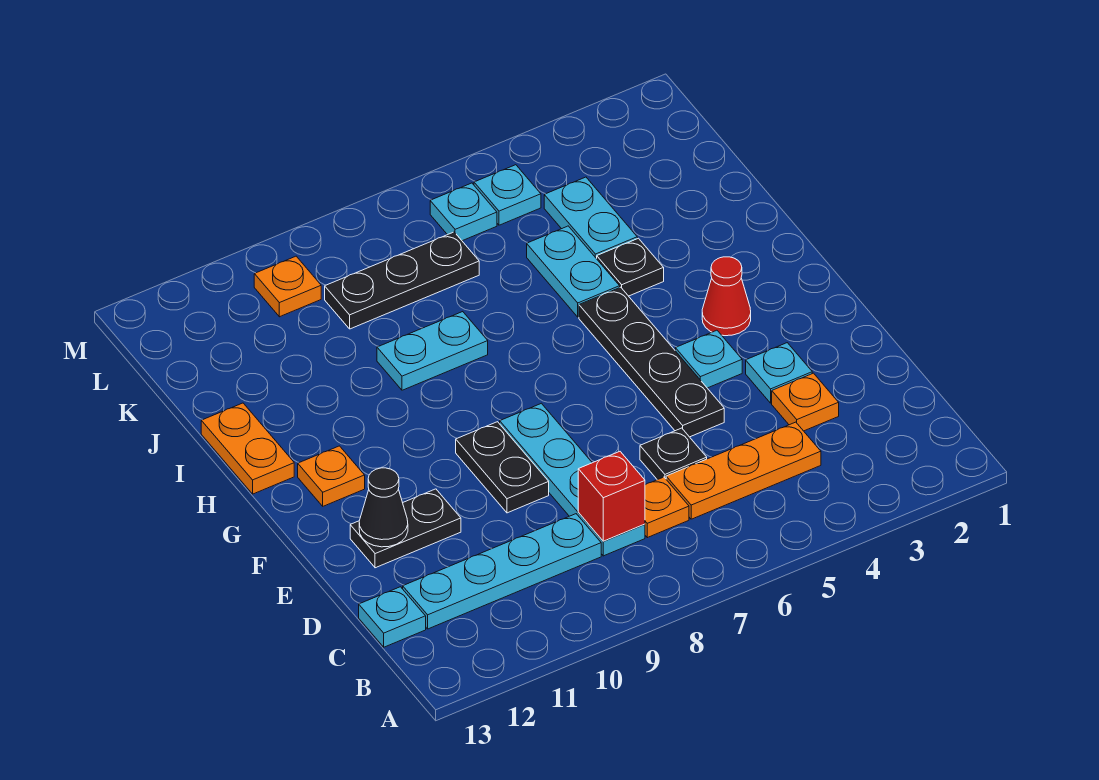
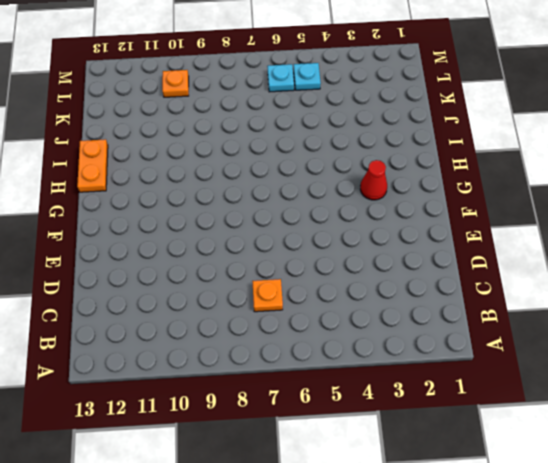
none -> orange plate C4:C6 level 1
none -> cyan plate C8:F8 level 1
none -> cyan plate C9:C12 level 1

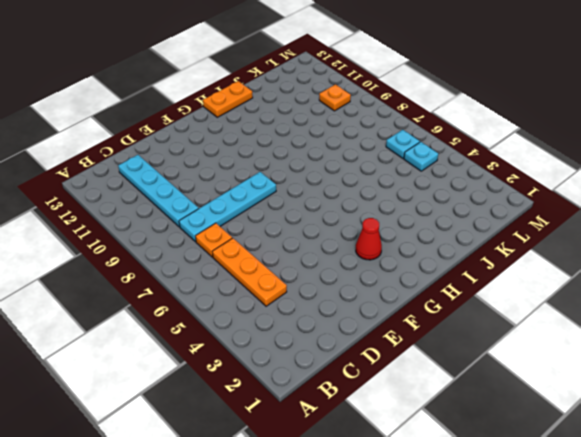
none -> cyan plate C13 level 1
none -> orange plate D3 level 1
none -> black plate D6 level 1

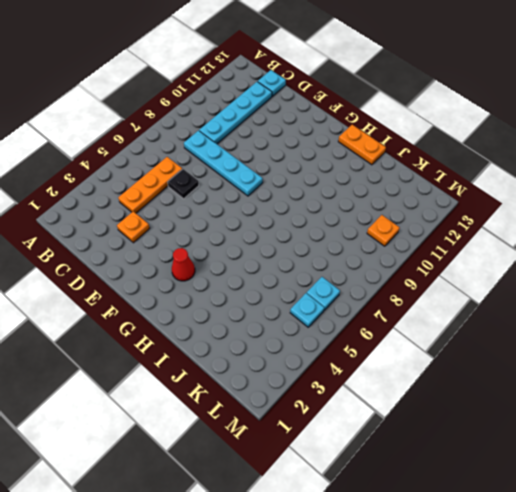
none -> orange plate C7 level 1
none -> cyan plate E3 level 1
none -> black plate E5:H5 level 1

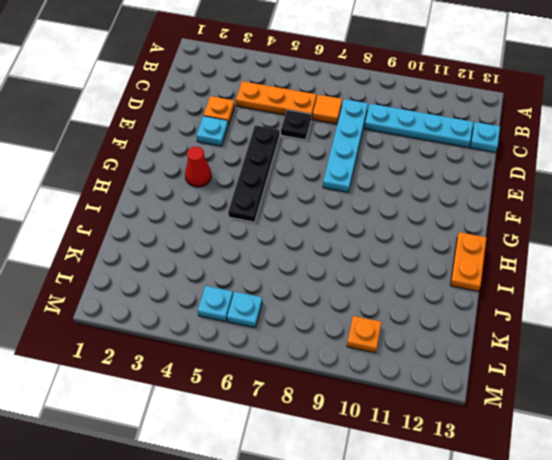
orange tile C7 level 1 -> orange plate C7 level 1
none -> black plate E9:F9 level 1
none -> black plate E11:E12 level 1
none -> cyan plate F4 level 1

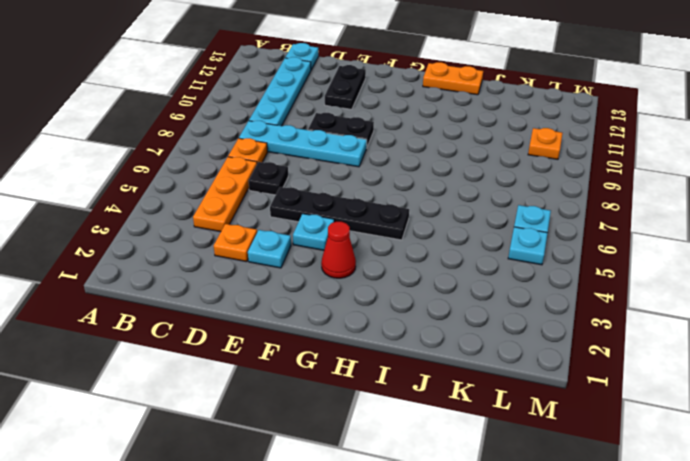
none -> orange plate G12 level 1
none -> black plate I4 level 1
none -> cyan plate I5:J5 level 1

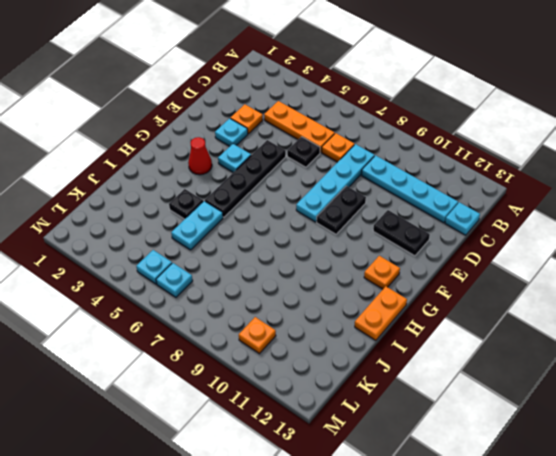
none -> cyan plate I8:I9 level 1
none -> cyan plate J4:K4 level 1
none -> black plate K7:K9 level 1

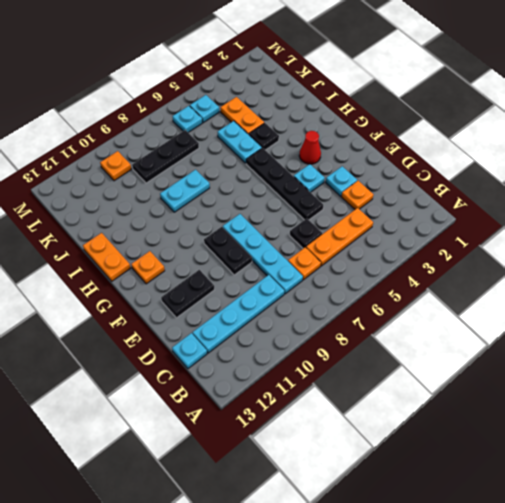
orange plate J4:K4 level 1 -> cyan plate J4:K4 level 1
none -> red brick C8 level 2
none -> black cone E12 level 2

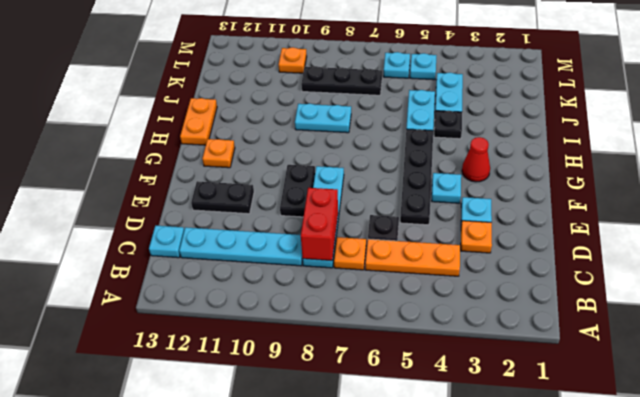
red brick C8:D8 level 2 -> red brick C8 level 2
none -> black cone E12 level 2

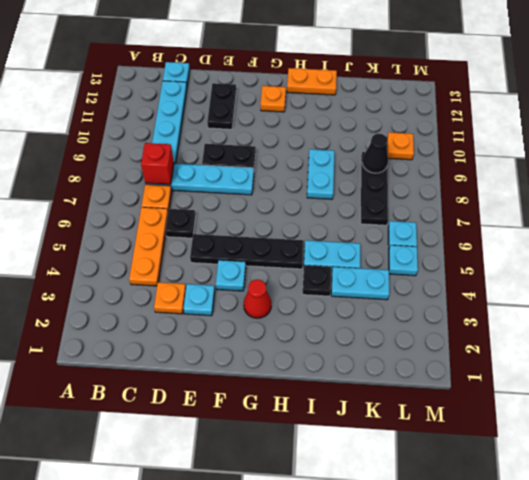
black cone K9 level 2 -> black cone E12 level 2

